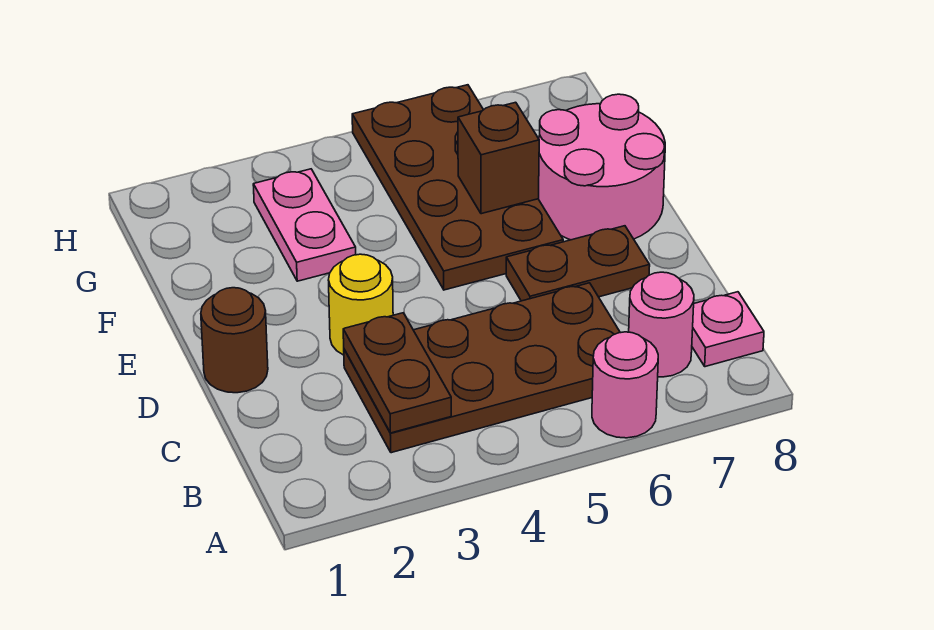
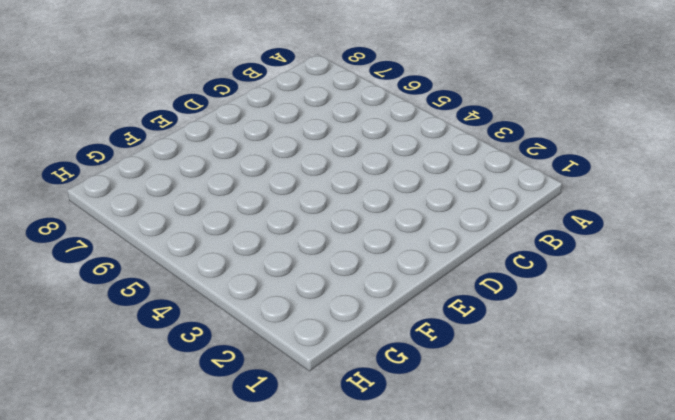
none -> pink round brick A6 level 1
none -> brown plate B3:C6 level 1
none -> pink round brick B7 level 1

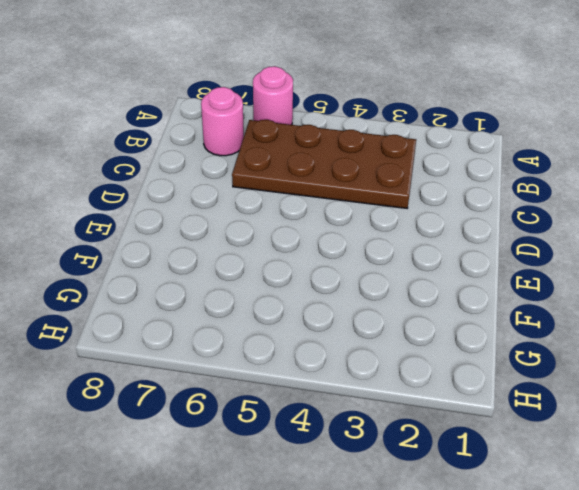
none -> pink plate B8 level 1
none -> brown round brick D1 level 1
none -> yellow round brick D3 level 1

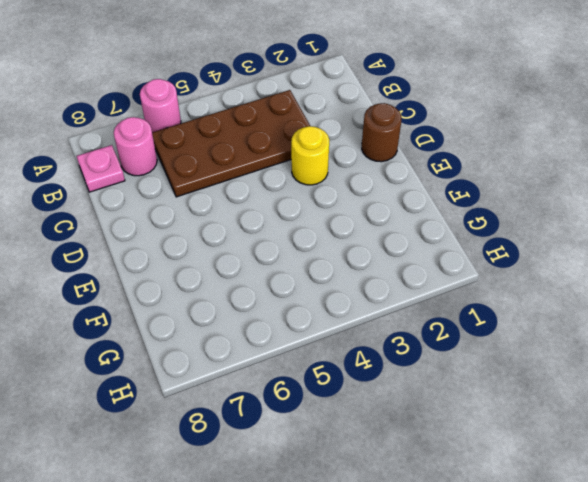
none -> brown plate D6:D7 level 1
none -> brown plate E5:H6 level 1
none -> pink round brick E7:F8 level 1

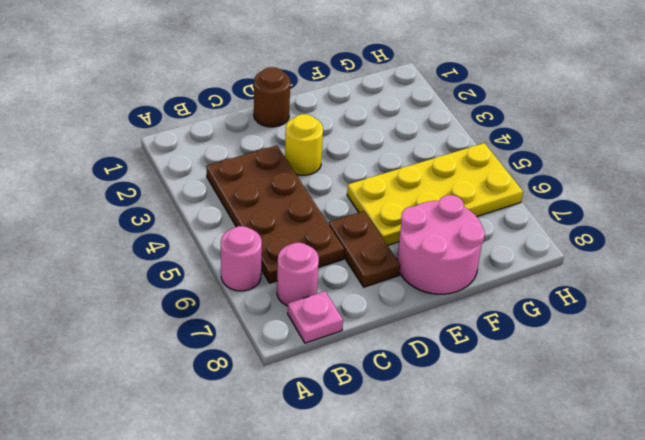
yellow plate E5:H6 level 1 -> brown plate E5:H6 level 1
none -> pink plate F3:G3 level 1
none -> brown plate B3:C3 level 2
none -> brown brick F6 level 2

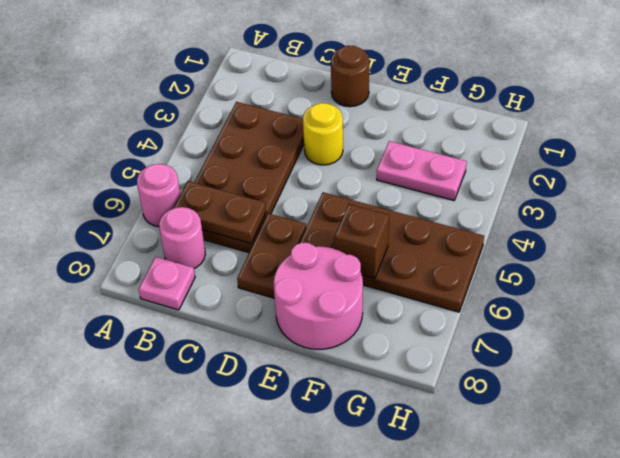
brown plate B6:C6 level 2 -> brown plate B3:C3 level 2

